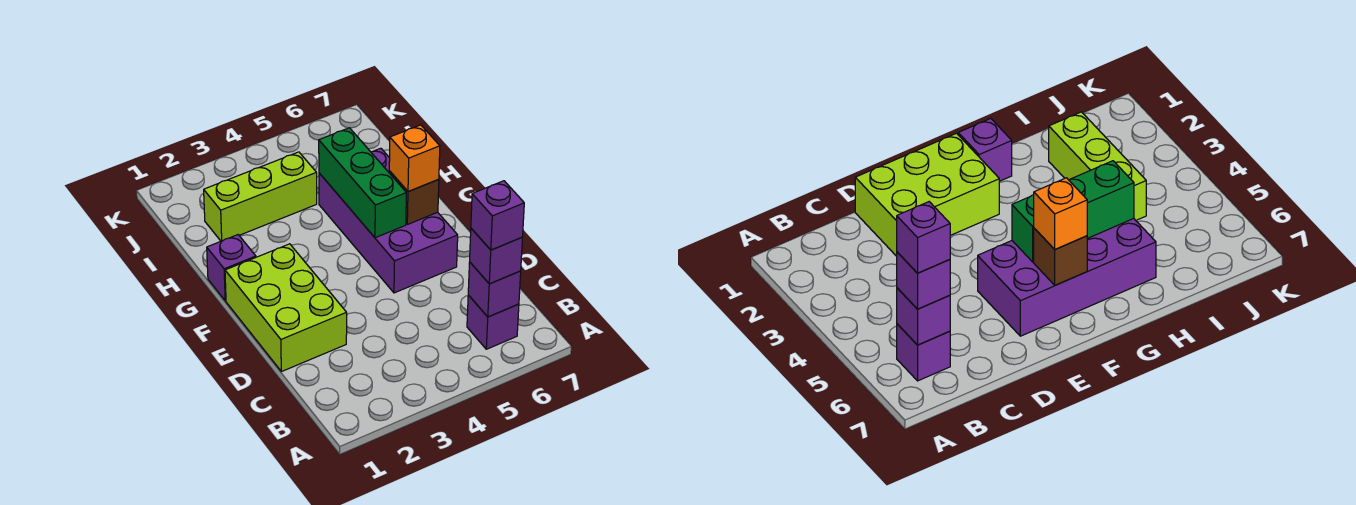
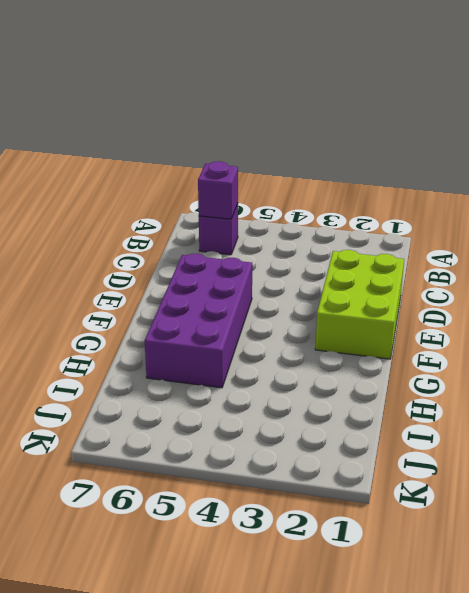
none -> purple brick G1 level 1
none -> lime brick I2:I4 level 1

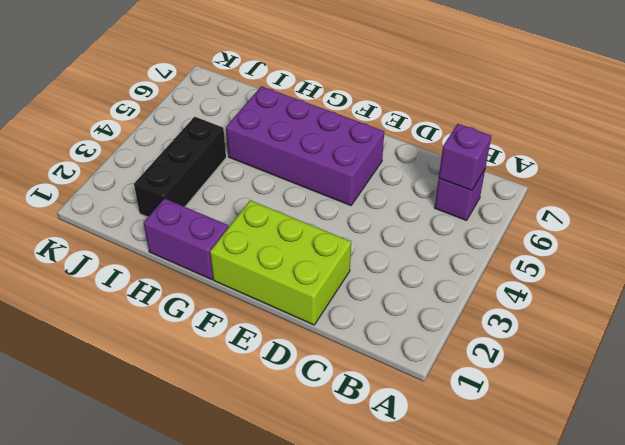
purple brick G1:H1 level 1 -> purple brick G1 level 1
black brick I2:I4 level 1 -> lime brick I2:I4 level 1
none -> green brick F5:H5 level 2
none -> brown brick F6 level 2

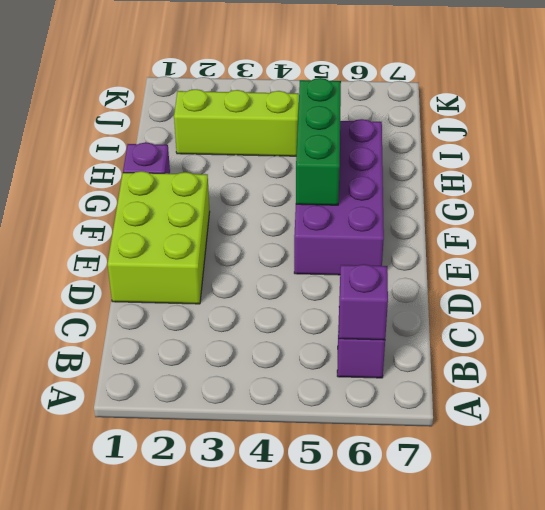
none -> brown brick F6 level 2
none -> purple brick B6 level 3

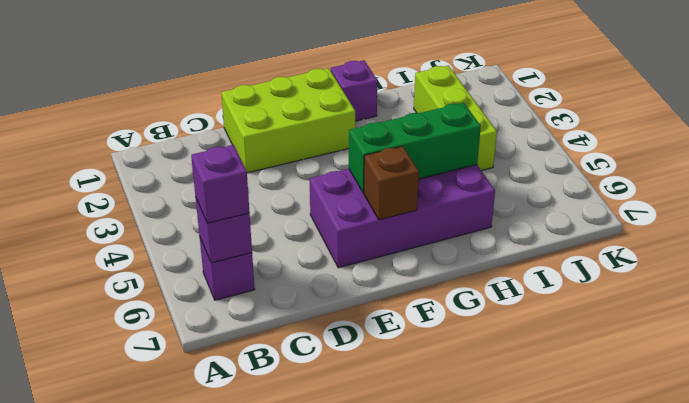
none -> orange brick F6 level 3
none -> purple brick B6 level 4

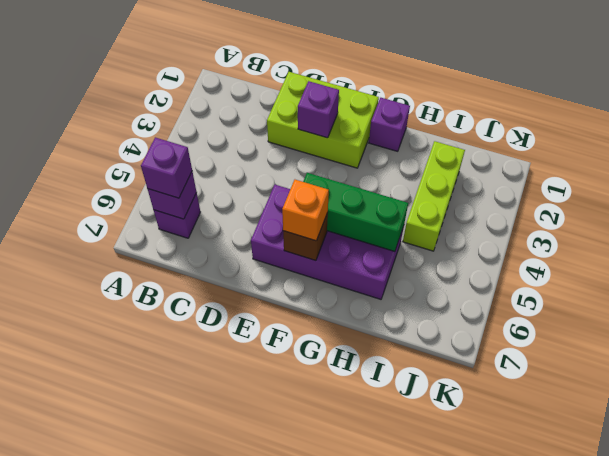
purple brick E2 level 2 -> purple brick B6 level 4

